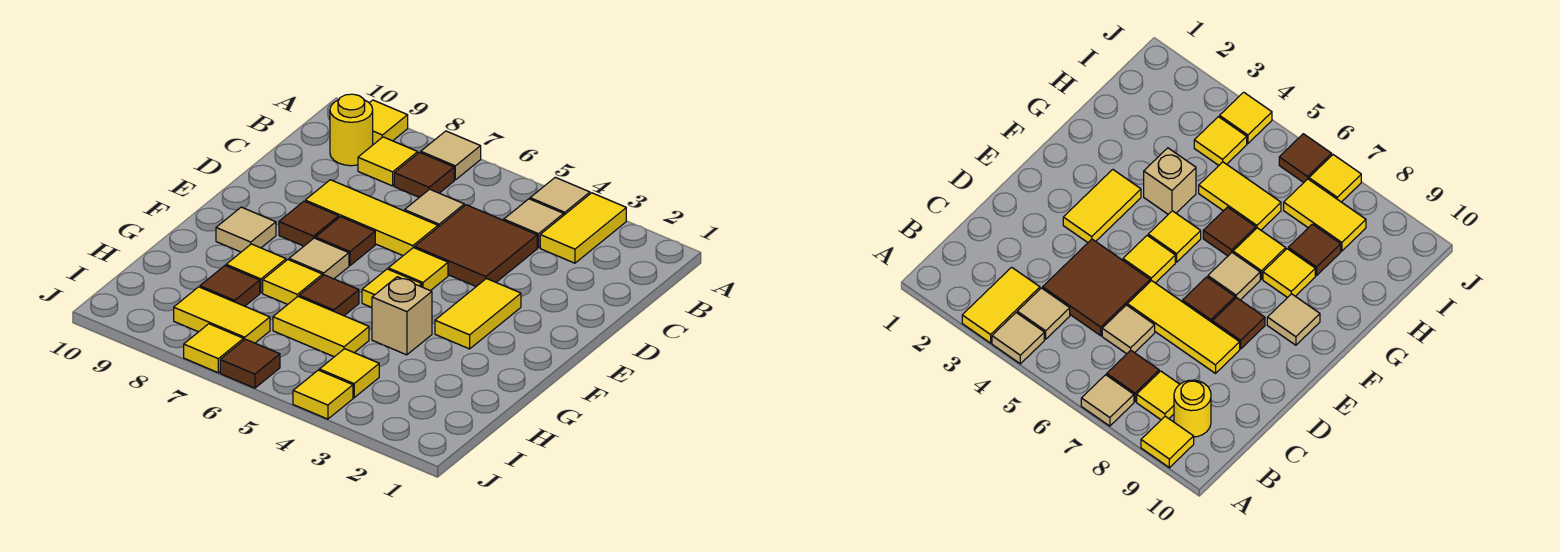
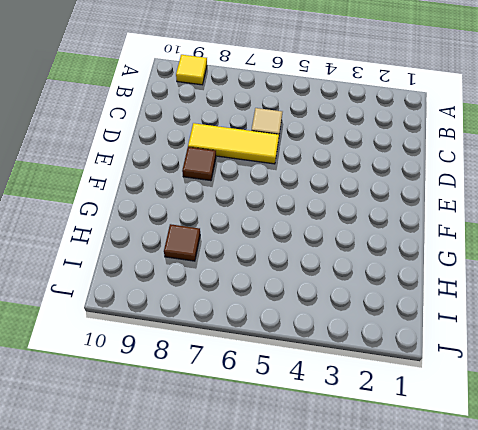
none -> yellow tile A3:B3 level 1
none -> tan tile A4 level 1
none -> tan tile A7 level 1

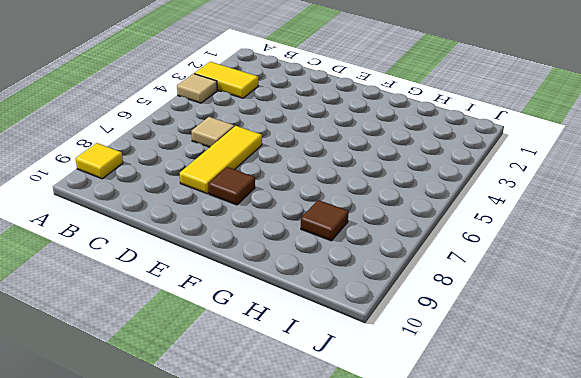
none -> tan tile A7 level 1
none -> tan tile B4 level 1
none -> brown tile B7 level 1

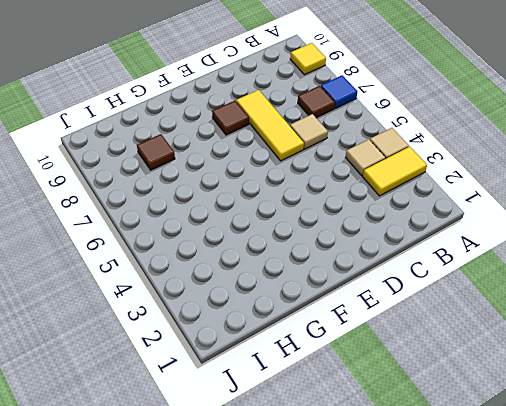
blue tile A7 level 1 -> tan tile A7 level 1
none -> yellow tile B8 level 1
none -> yellow round brick B9 level 1
none -> brown tile C4:D5 level 1

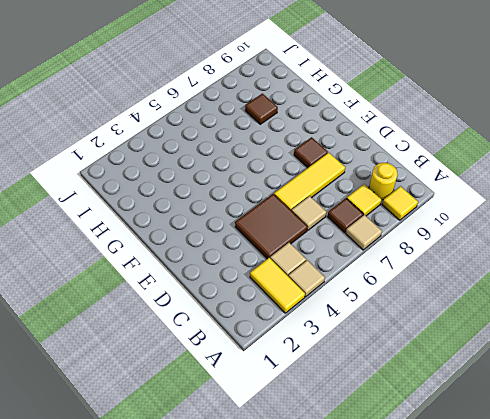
none -> yellow tile E3:F3 level 1
none -> yellow tile E5 level 1
none -> brown tile E7 level 1

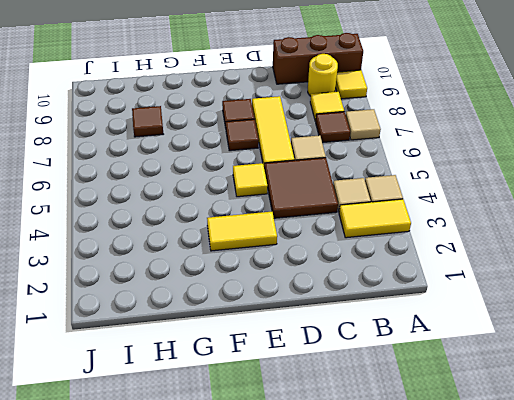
brown brick A10:C10 level 1 -> none
none -> yellow tile F5 level 1
none -> tan tile F7 level 1
none -> tan tile F9 level 1

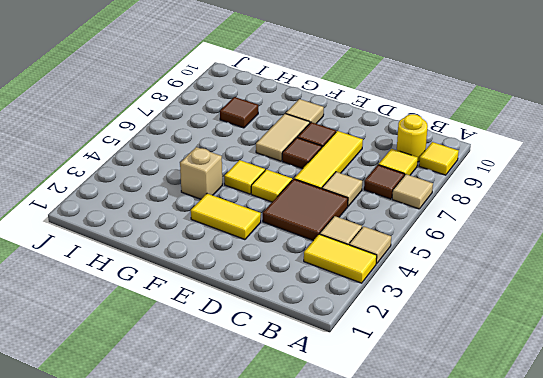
tan tile F7:F8 level 1 -> tan tile F7 level 1
none -> brown tile G6 level 1
none -> yellow tile G7 level 1
none -> yellow tile G8 level 1

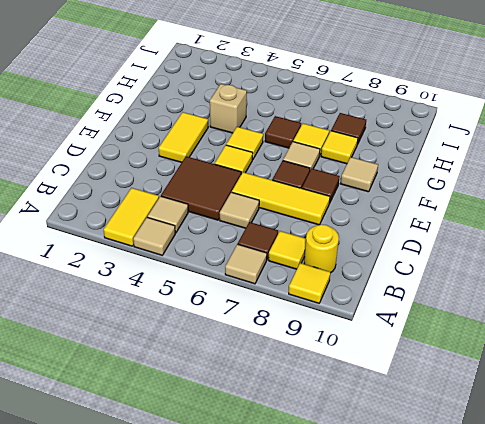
none -> yellow tile H5:H6 level 1
none -> yellow tile I4 level 1
none -> yellow tile I7:I8 level 1

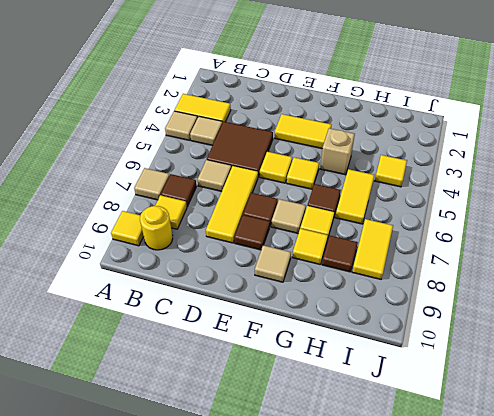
none -> yellow tile J4 level 1
none -> brown tile J6 level 1
none -> yellow tile J7 level 1

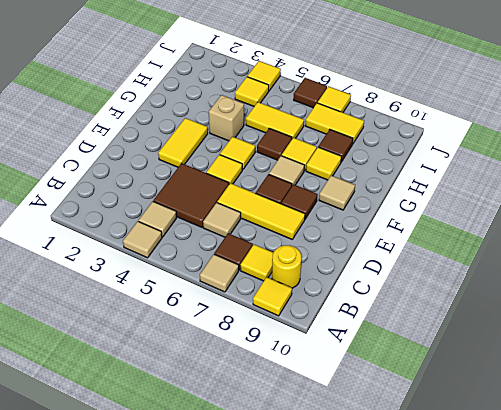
none -> yellow tile A3:B3 level 1

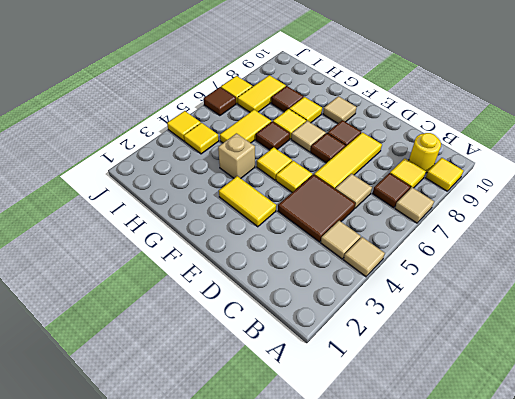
none -> yellow tile A3:B3 level 1

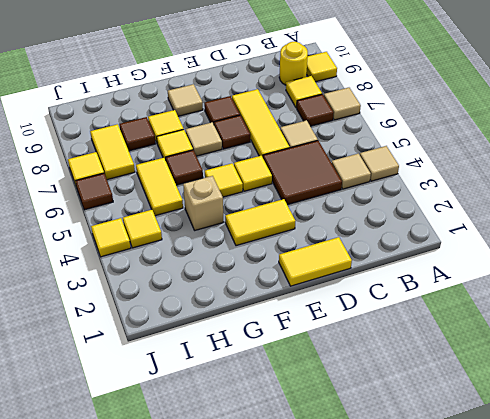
yellow tile D1:E1 level 1 -> yellow tile A3:B3 level 1

